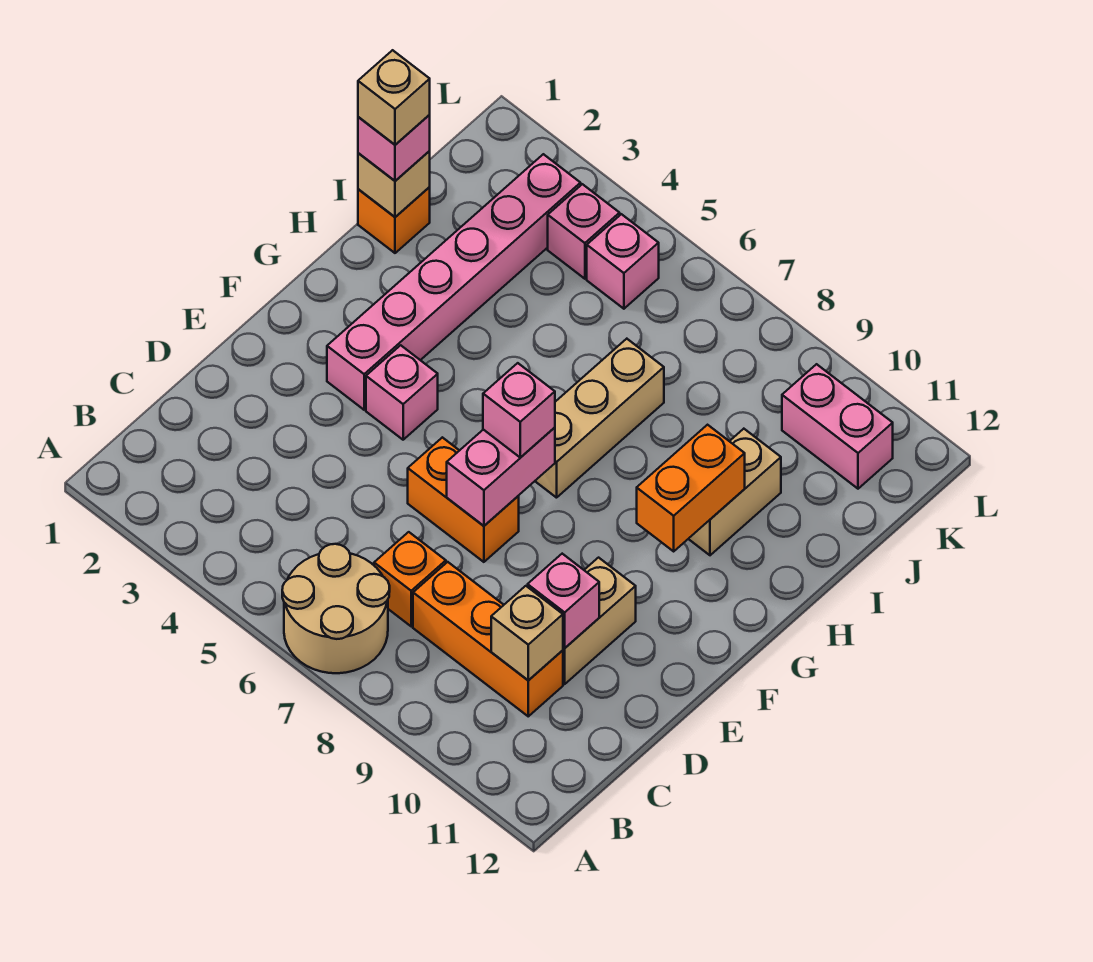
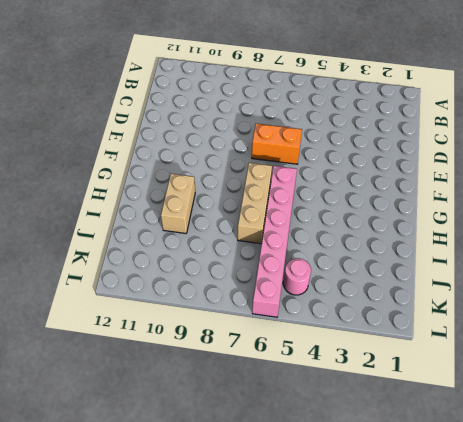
pink brick G6:L6 level 1 -> pink brick F3:K3 level 1
pink round brick K5 level 1 -> pink brick K5 level 1
none -> tan round brick A6:B7 level 1
none -> orange brick C7 level 1
none -> orange brick C8:C10 level 1

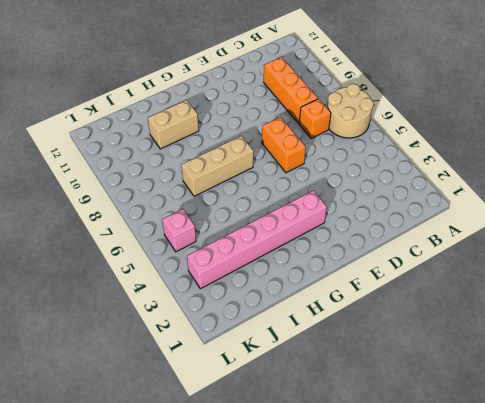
none -> tan brick D10:E10 level 1
none -> pink brick F4 level 1
none -> orange brick I1 level 1

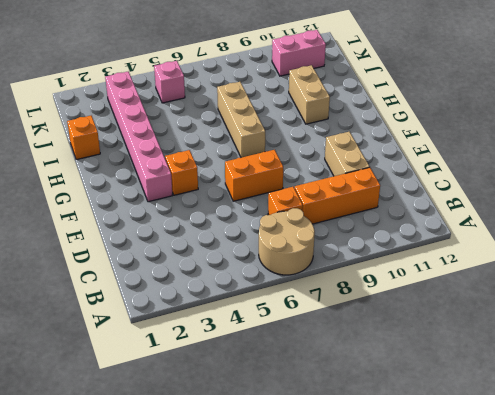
orange brick F4 level 1 -> pink brick F4 level 1
none -> pink brick K4 level 1
none -> tan brick C10 level 2
none -> pink brick D10 level 2

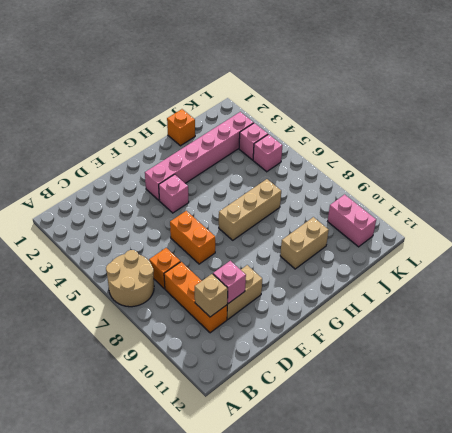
none -> pink brick E7:F7 level 2
none -> orange brick G10:H10 level 2
none -> tan brick I1 level 2

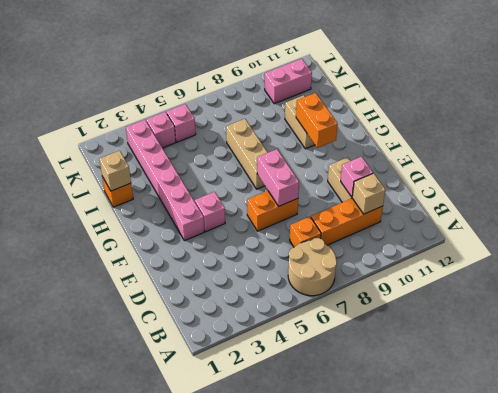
none -> pink brick F7 level 3
none -> pink brick I1 level 3
none -> tan brick I1 level 4

